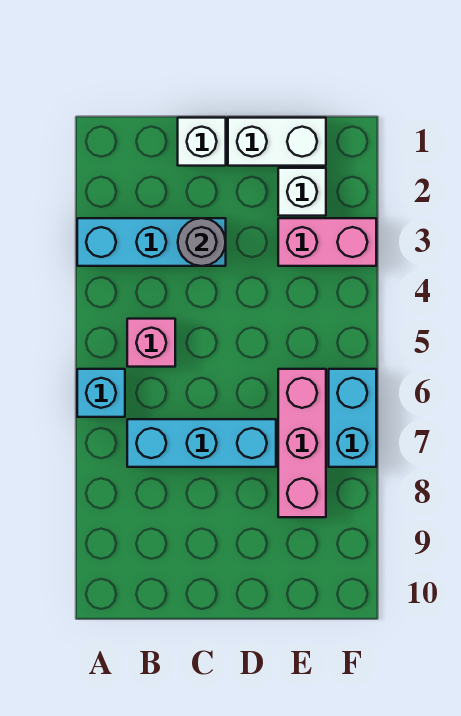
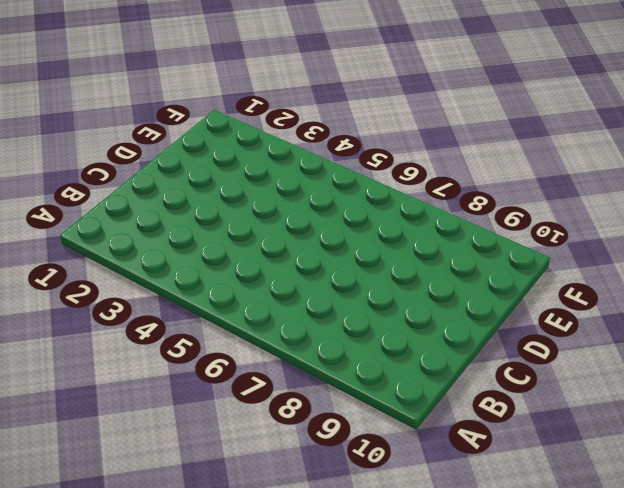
none -> cyan brick A3:C3 level 1
none -> cyan brick A6 level 1

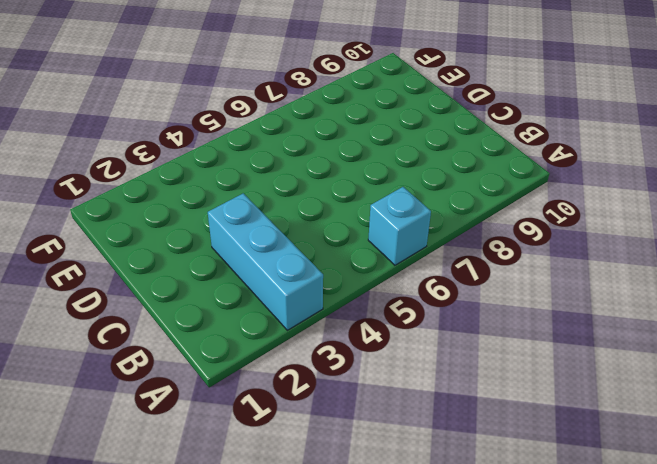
none -> pink brick B5 level 1
none -> cyan brick B7:D7 level 1

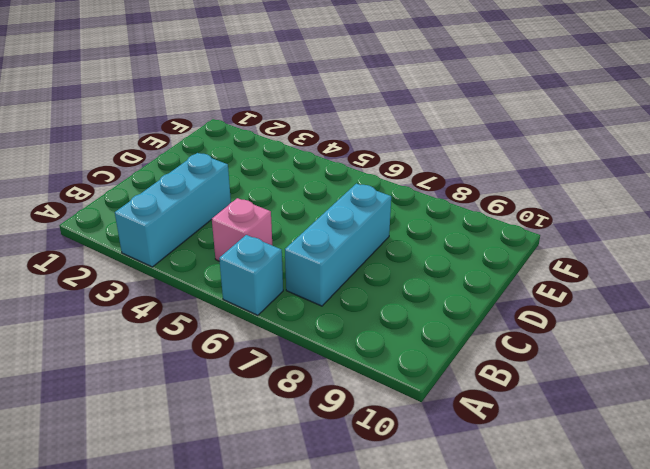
none -> white brick C1 level 1
none -> white brick D1:E1 level 1

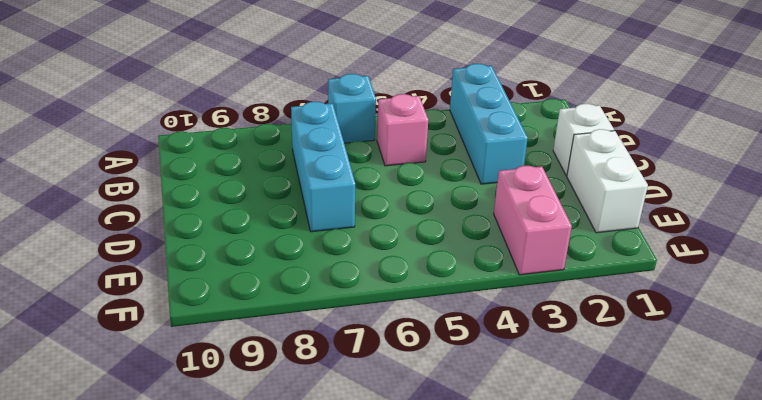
none -> white brick E2 level 1
none -> pink brick E6:E8 level 1

